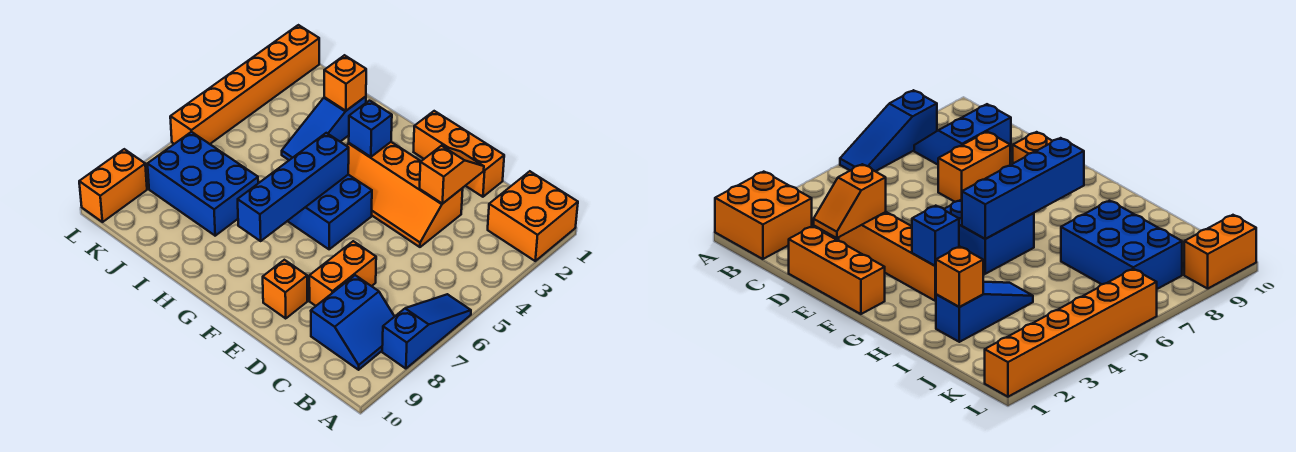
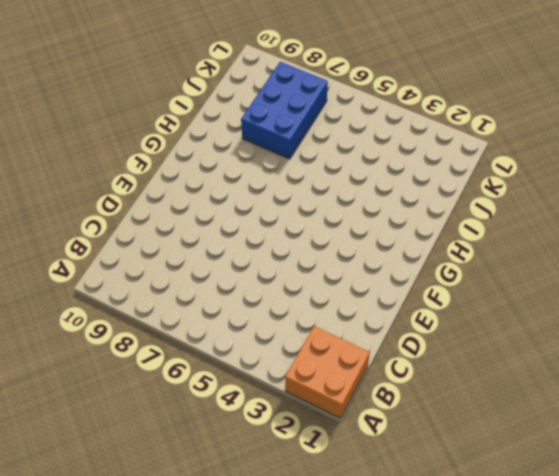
none -> blue slope A6:A8 level 1 top 8
none -> blue slope B8:C9 level 1 top C
none -> orange brick D1:F1 level 1

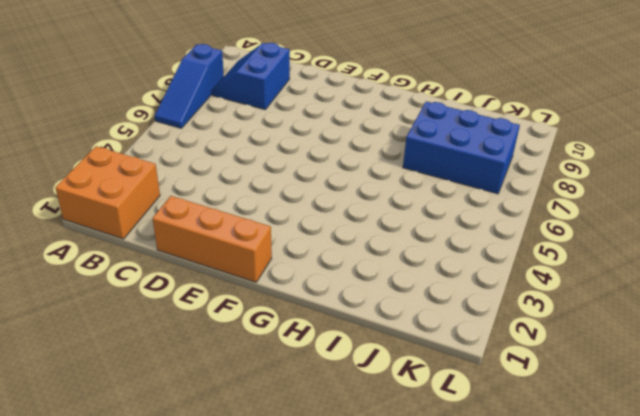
none -> orange slope D3:G4 level 1 top 3
none -> orange brick D7:D8 level 1
none -> orange brick E9 level 1

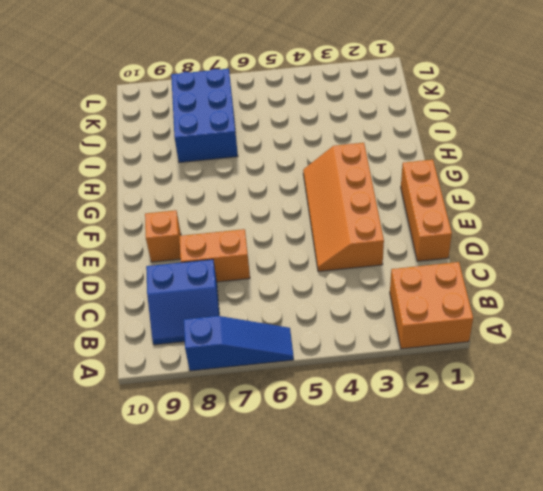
none -> blue brick F5:G6 level 1
none -> blue slope I2:I4 level 1 top 2
none -> orange brick L1:L6 level 1

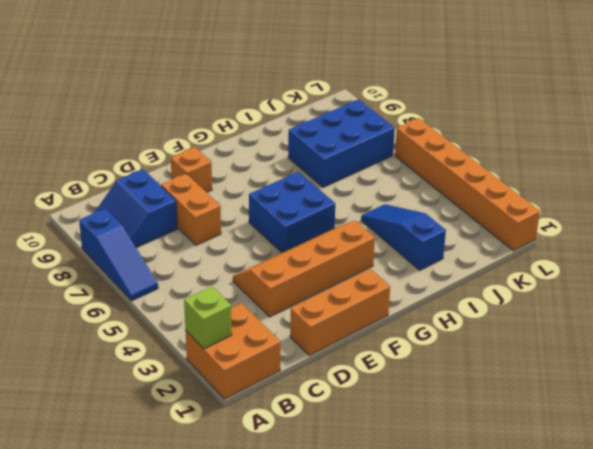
lime brick A2 level 2 -> none
none -> orange brick L9:L10 level 1
none -> orange slope D2:D3 level 2 top 3
none -> blue brick G3 level 2

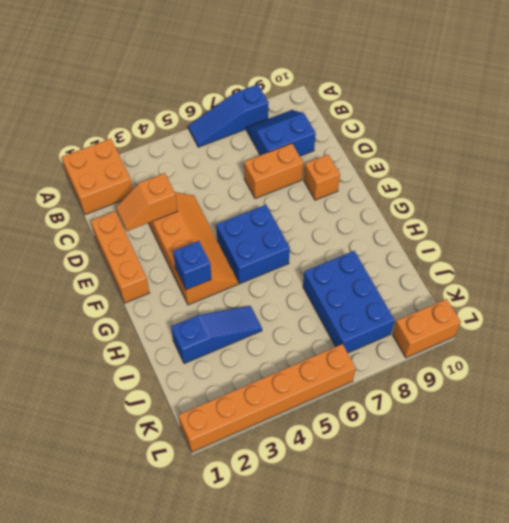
none -> blue brick G5:G8 level 2
none -> orange brick I2 level 2

